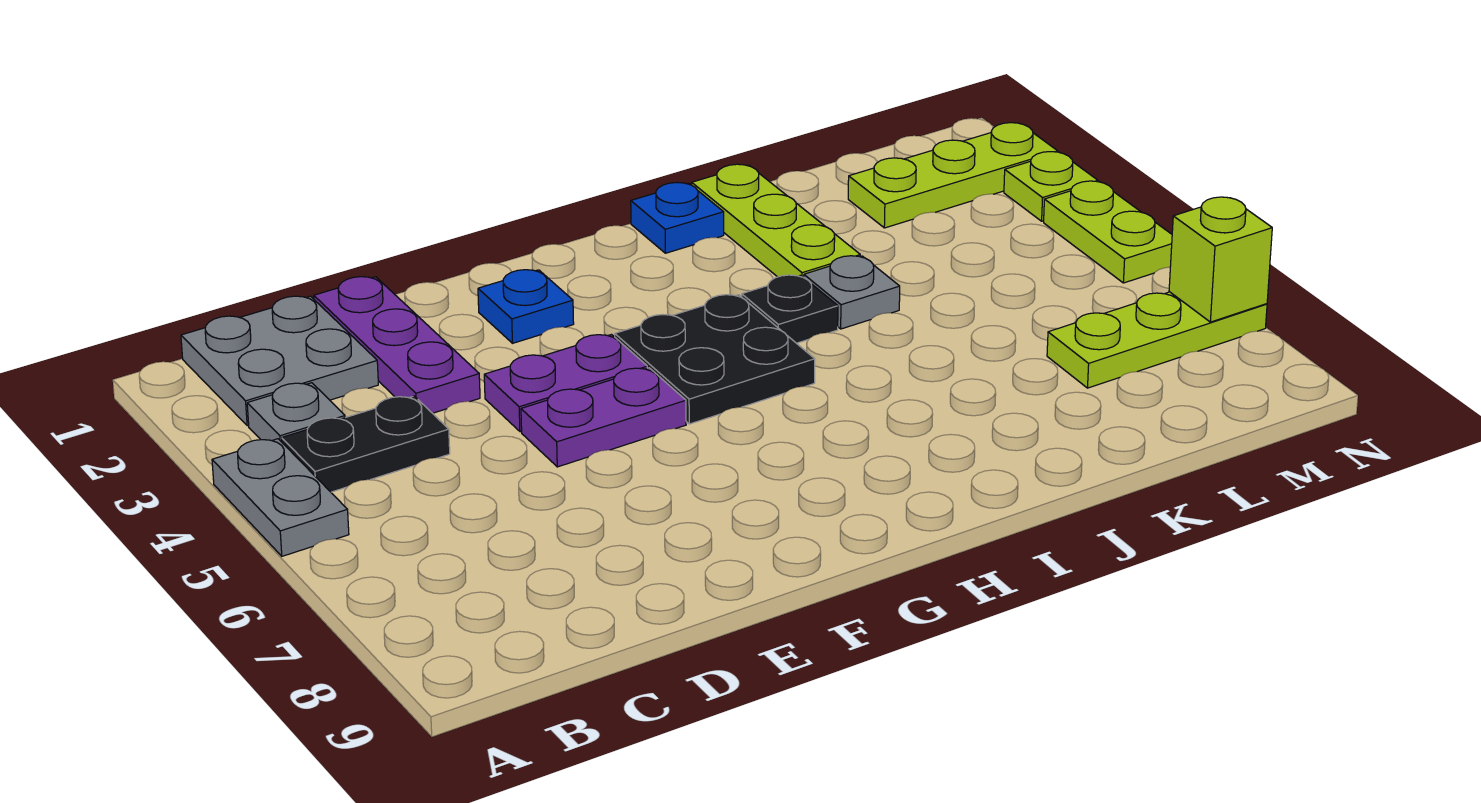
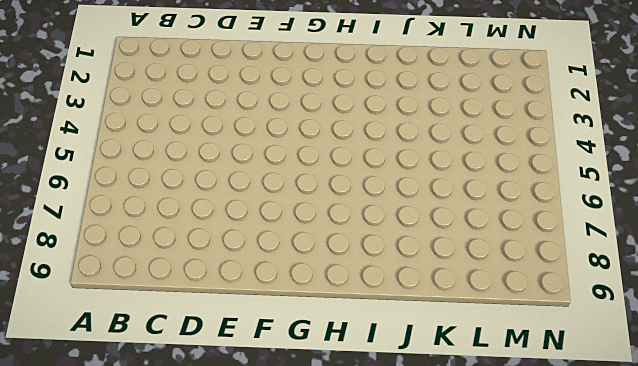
none -> grey plate A4:A5 level 1
none -> grey plate B1:C2 level 1
none -> grey plate B3 level 1

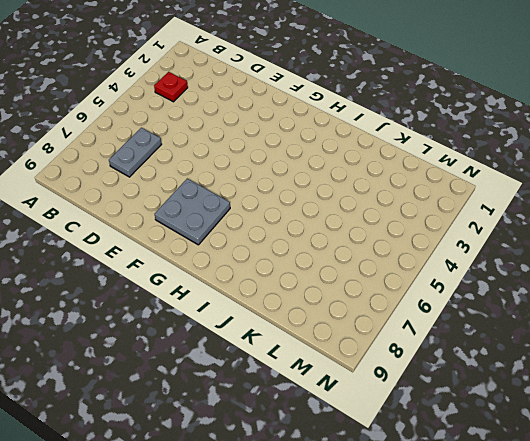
red plate B3 level 1 -> grey plate B3 level 1
grey plate C6:C7 level 1 -> grey plate A4:A5 level 1
grey plate F7:G8 level 1 -> grey plate B1:C2 level 1
none -> black plate B4:C4 level 1
none -> purple plate D1:D3 level 1
none -> purple plate E4:F4 level 1

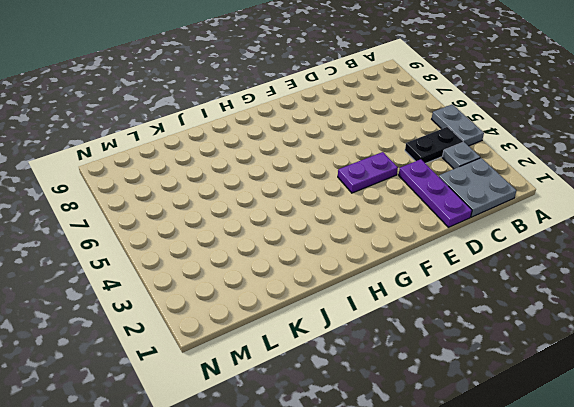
none -> purple plate E5:F5 level 1
none -> blue plate F2 level 1
none -> black plate G4:H5 level 1

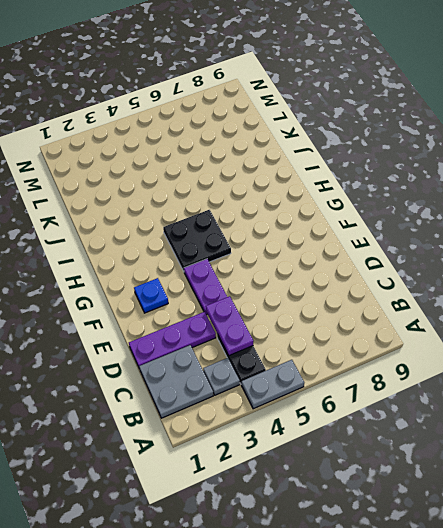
purple plate C4:D4 level 2 -> purple plate E5:F5 level 1
none -> blue plate I1 level 1
none -> black plate I4 level 1
none -> lime plate J1:J3 level 1

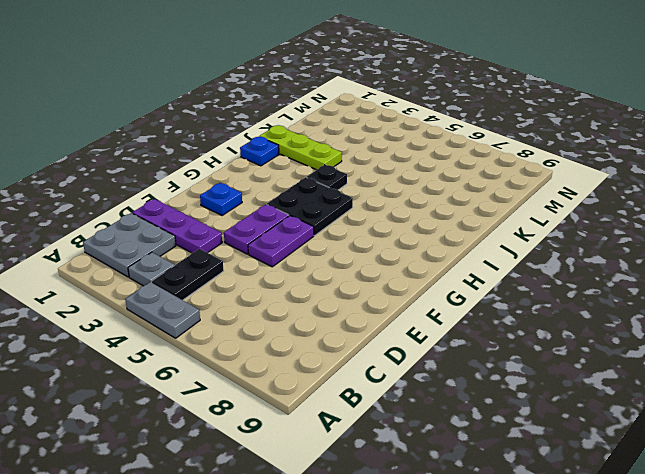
none -> grey plate J4 level 1
none -> lime plate L2:N2 level 1
none -> lime plate L7:N7 level 1

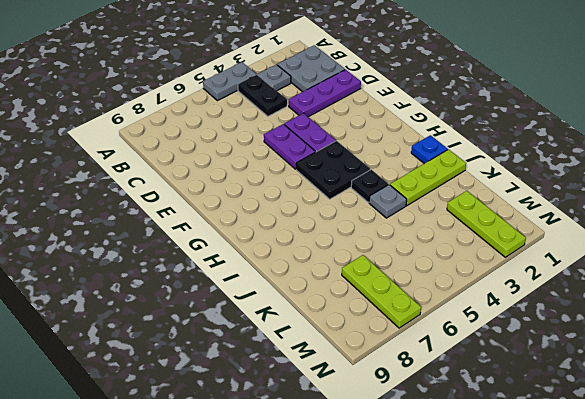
none -> blue plate F2 level 1
none -> lime plate N3 level 1
none -> lime plate N4:N5 level 1

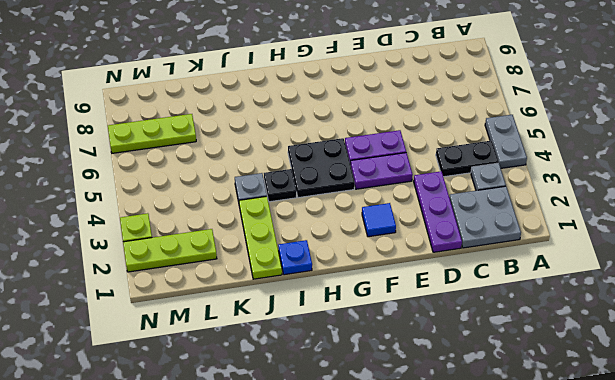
blue tile F2 level 1 -> blue plate F2 level 1
none -> lime plate N4:N5 level 1
none -> lime brick N7 level 2

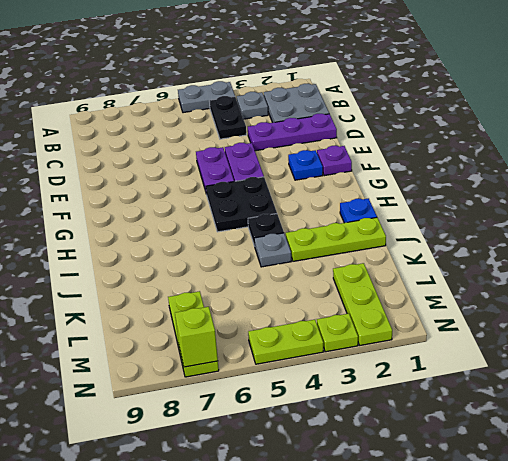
purple plate F1 level 1 -> none

